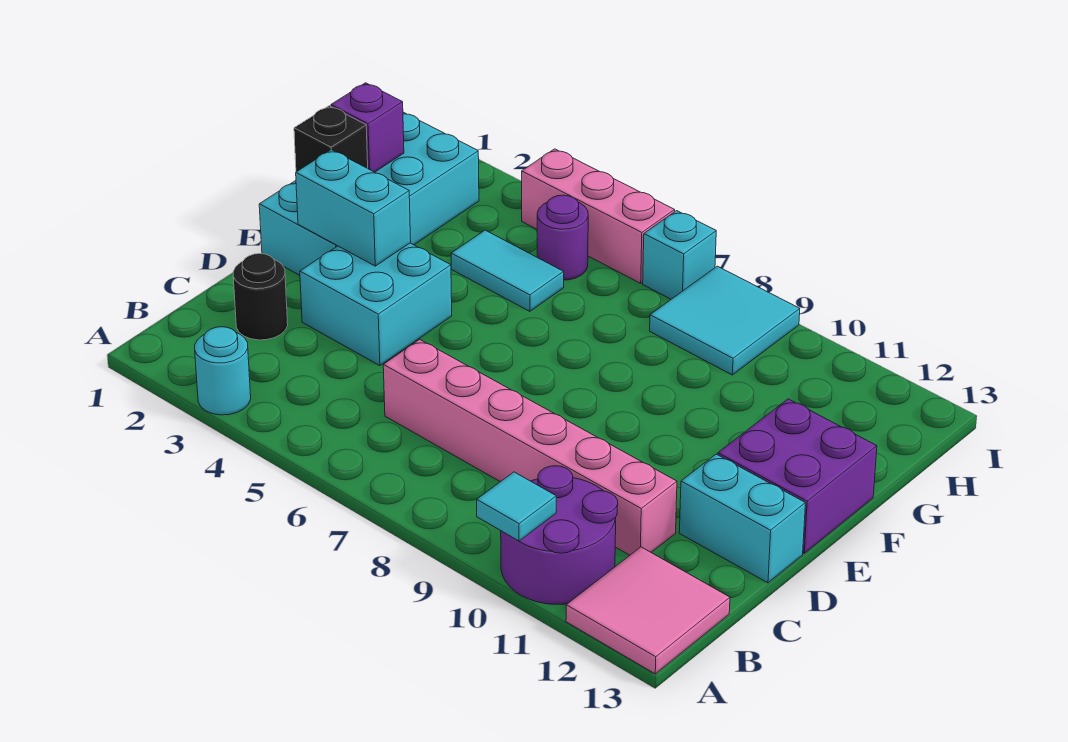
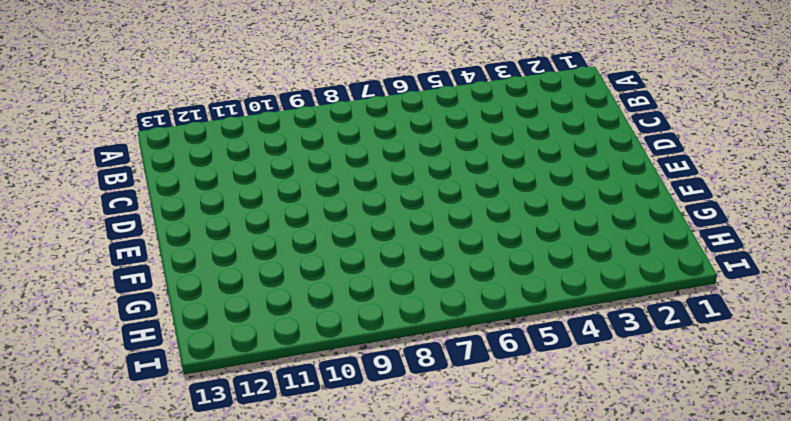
none -> cyan round brick A3 level 1
none -> purple round brick A10:B11 level 1
none -> pink tile A12:B13 level 1

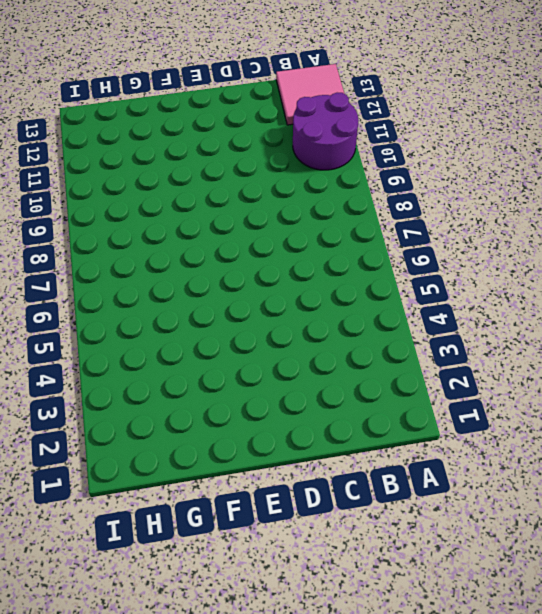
none -> cyan round brick A3 level 1
none -> black round brick C2 level 1
none -> pink brick C6:C11 level 1

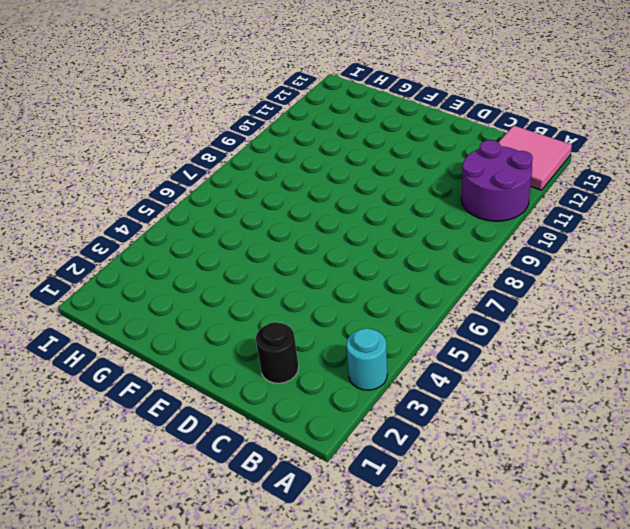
none -> pink brick C6:C11 level 1
none -> cyan brick D3:E4 level 1
none -> cyan brick D12:D13 level 1

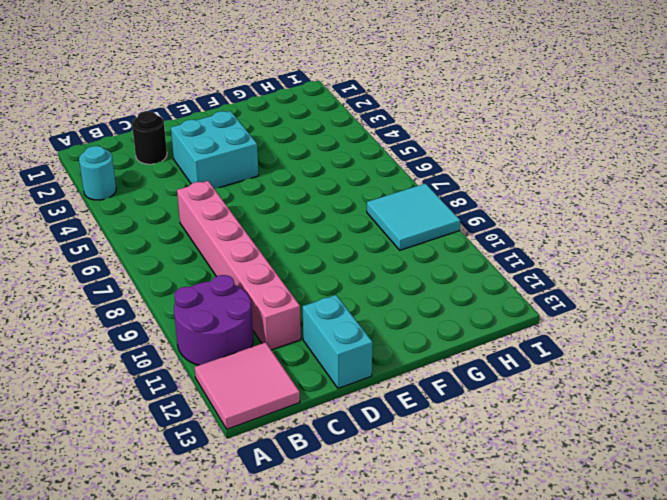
none -> cyan brick E1:H2 level 1
none -> purple brick E12:F13 level 1
none -> cyan tile G4:G5 level 1

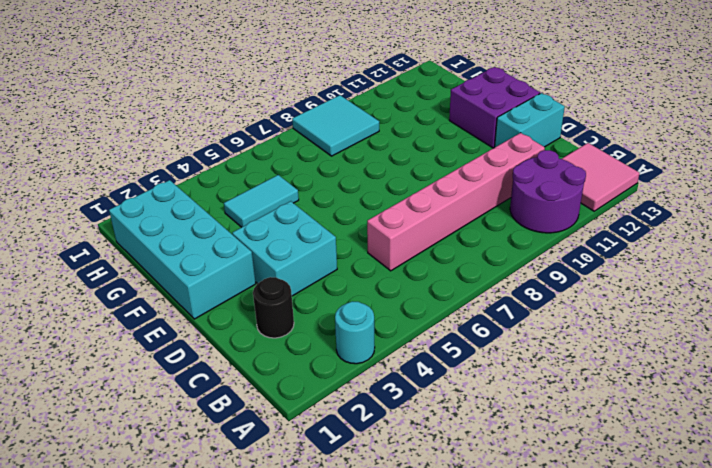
none -> purple round brick H5 level 1
none -> pink brick I4:I6 level 1
none -> cyan brick I7 level 1

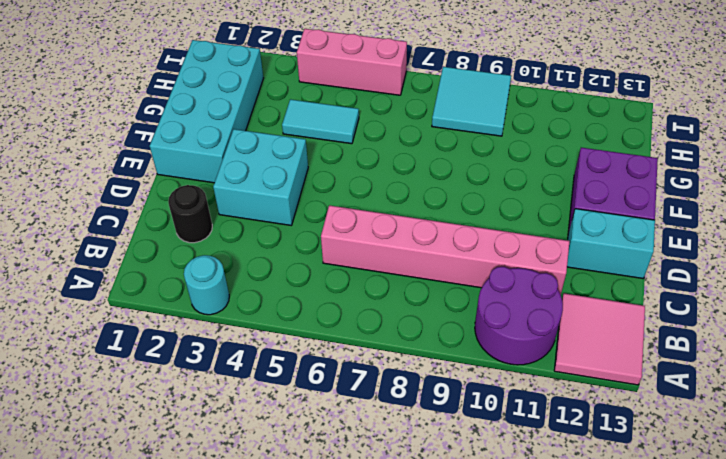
none -> purple round brick H5 level 1
none -> cyan brick I7 level 1
none -> cyan tile A10 level 2

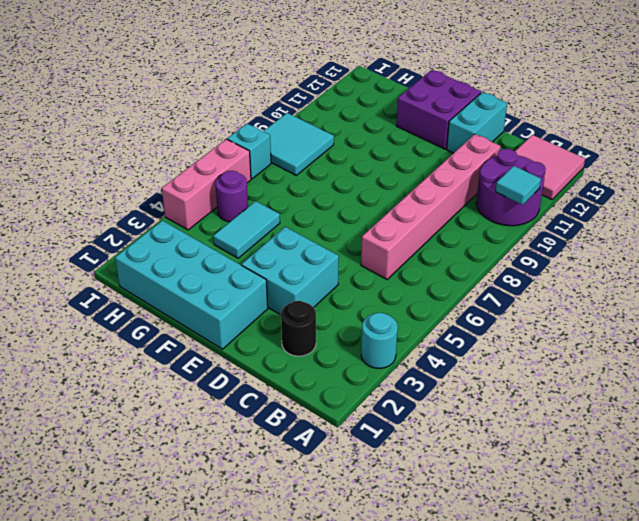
none -> cyan brick E2:E3 level 2
none -> black brick F1 level 2
none -> purple brick G1 level 2

